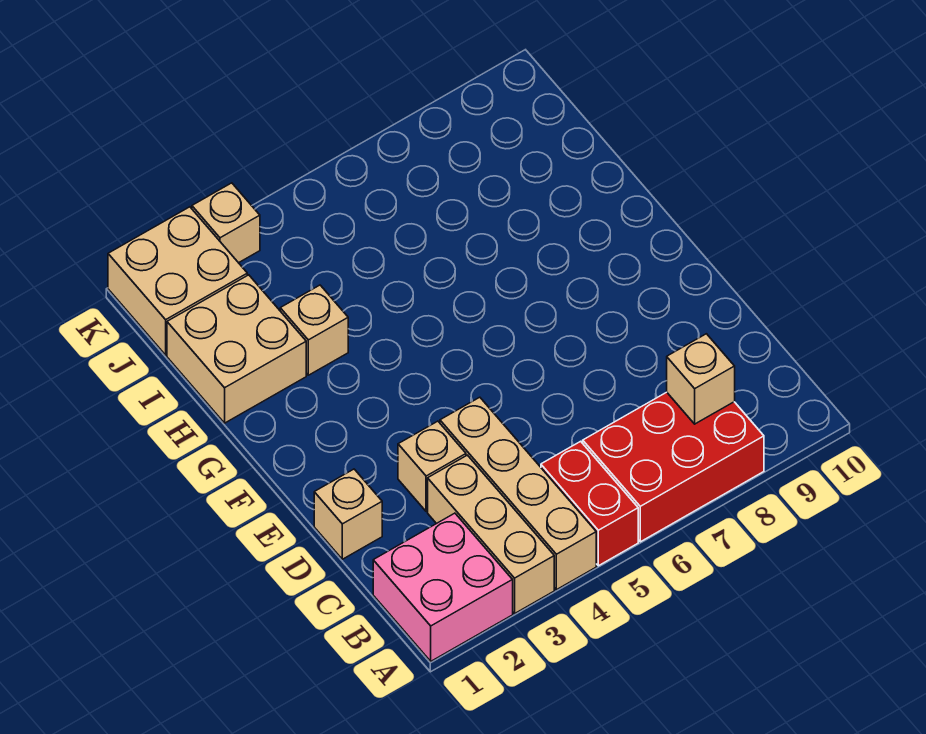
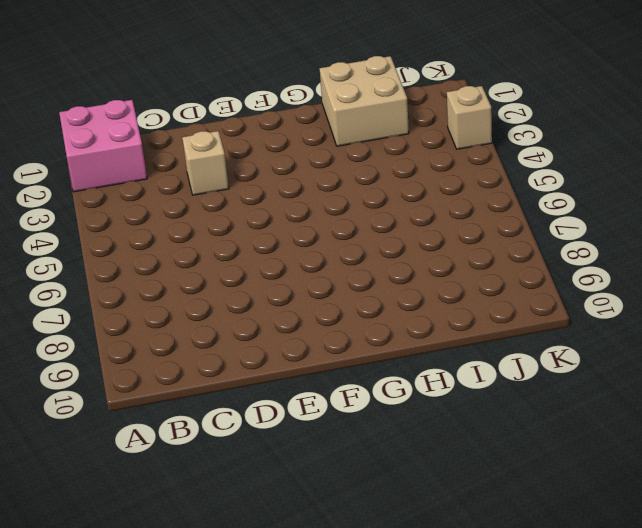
none -> tan brick A3:C3 level 1
none -> tan brick A4:D4 level 1
none -> red brick A5:B5 level 1

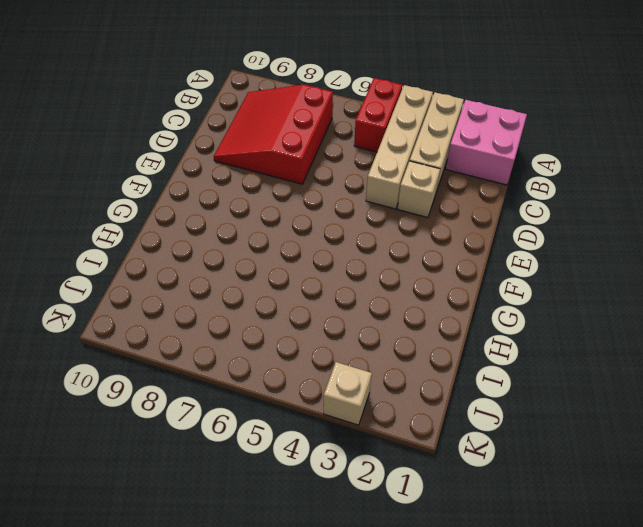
red slope B7:D9 level 1 top 7 -> red brick A6:B8 level 1
none -> tan brick D1 level 1
none -> tan brick H1:I2 level 1
none -> tan brick H3 level 1

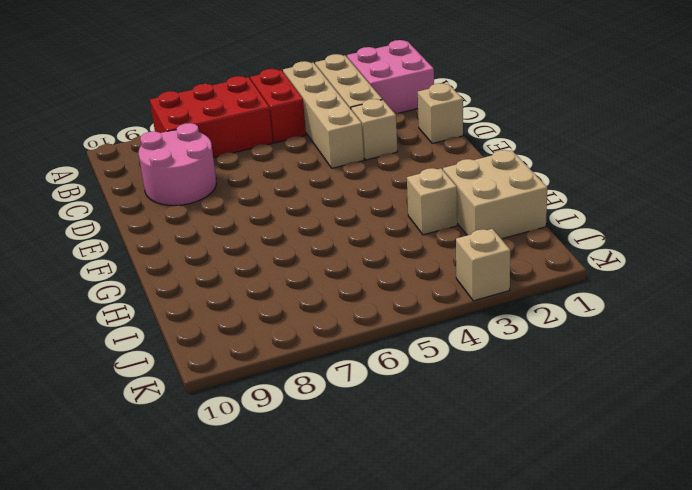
pink round brick C8:D9 level 1 -> none
none -> tan brick J1:K2 level 1
none -> tan brick B8 level 2

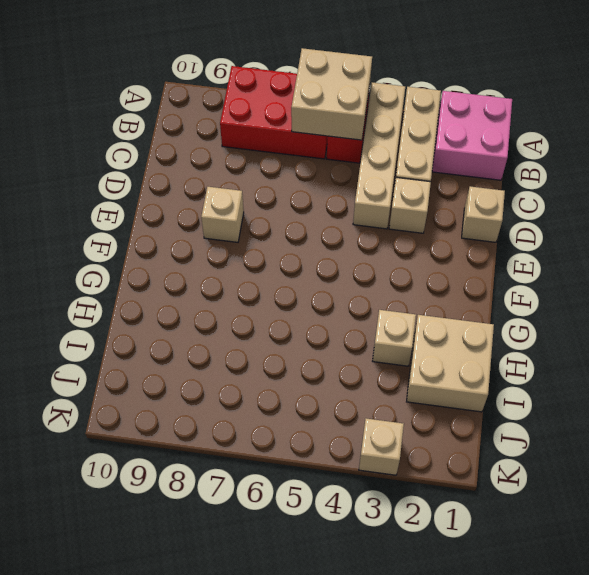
tan brick A5:B6 level 2 -> tan brick J1:K2 level 1
tan brick E8 level 1 -> tan brick B8 level 2

